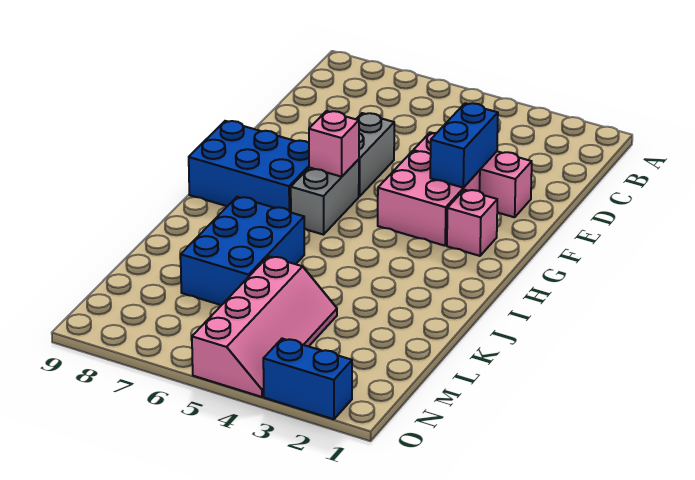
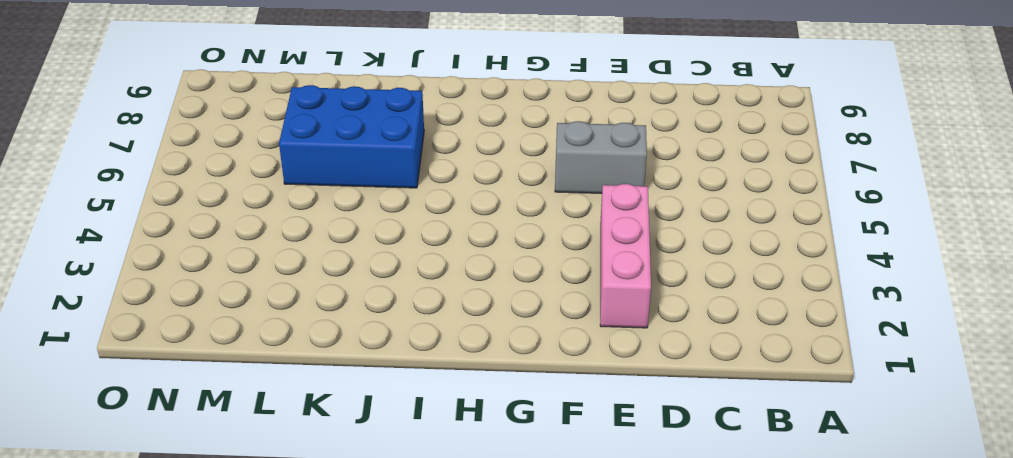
none -> pink brick F3:G4 level 1
none -> pink brick G2 level 1

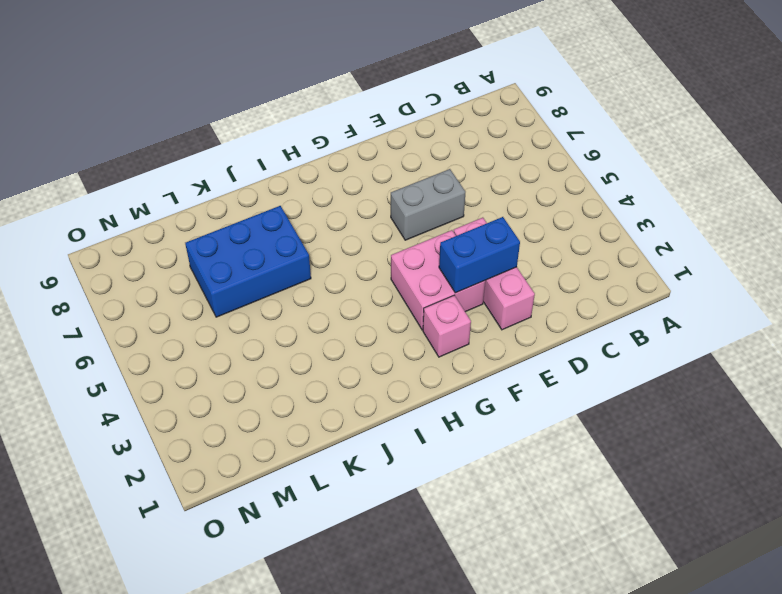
none -> grey brick G6:H6 level 1
none -> blue brick G7:H9 level 1

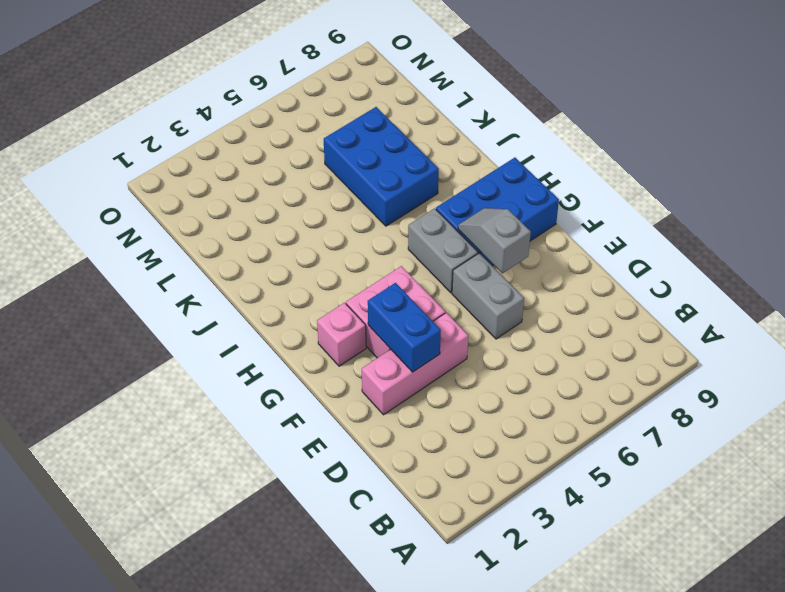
grey slope F7:G7 level 2 top F -> none
none -> pink slope L4:O5 level 1 top 5
none -> blue brick O2:O3 level 1

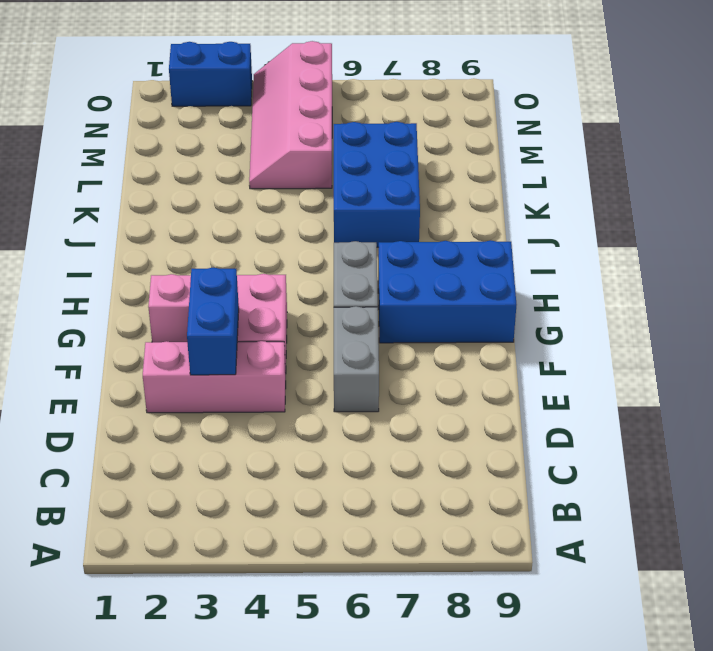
none -> pink brick G6 level 2

